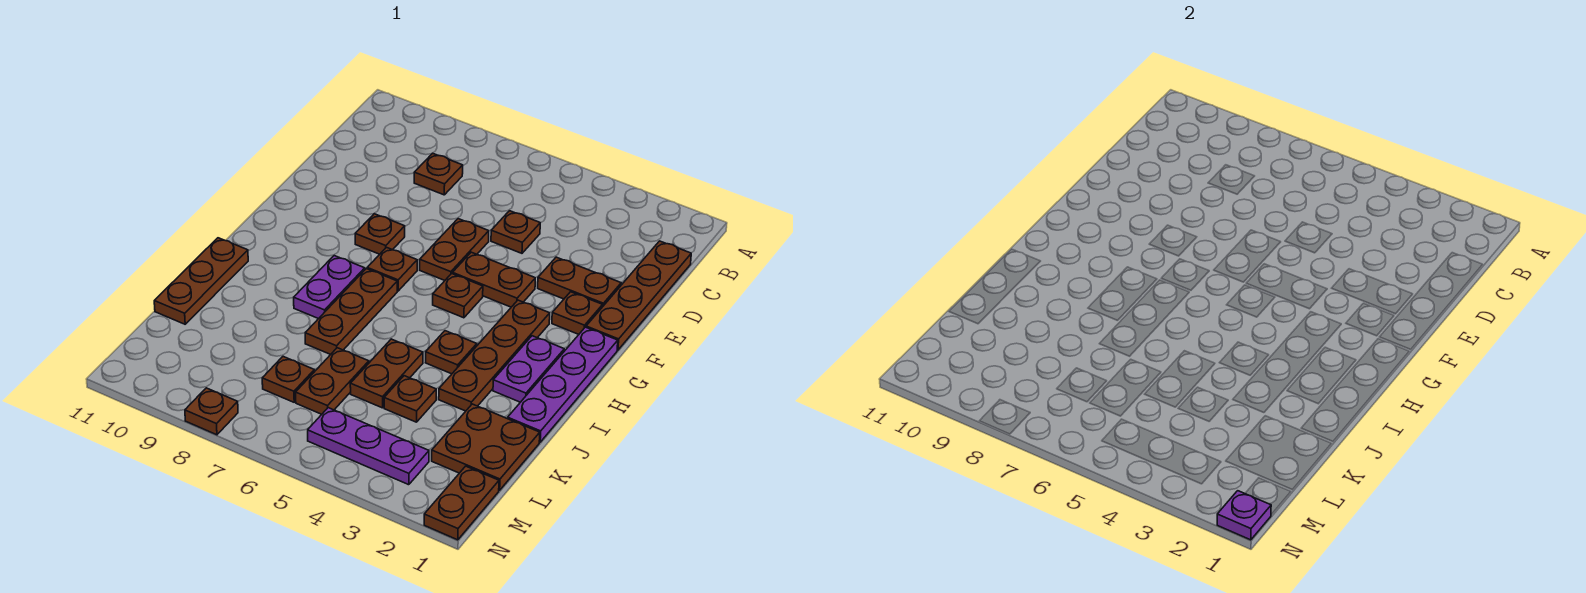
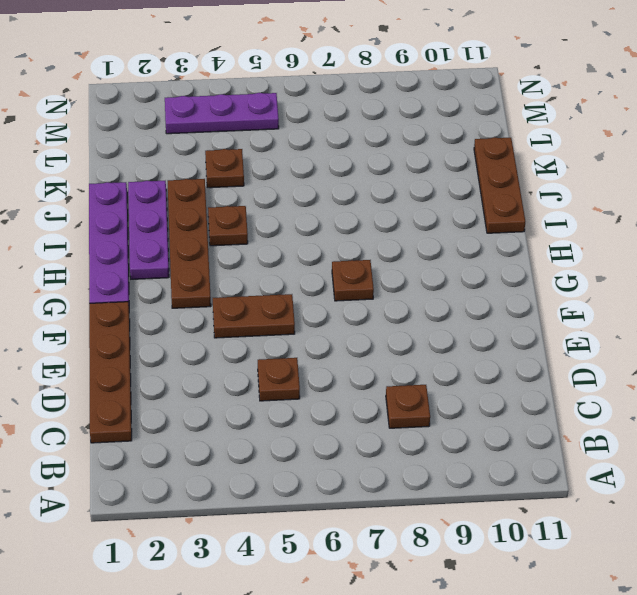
purple plate H2:J2 level 1 -> purple plate H2:I2 level 1
none -> brown plate E2:E3 level 1
none -> brown plate E6:F6 level 1
none -> brown plate F2 level 1

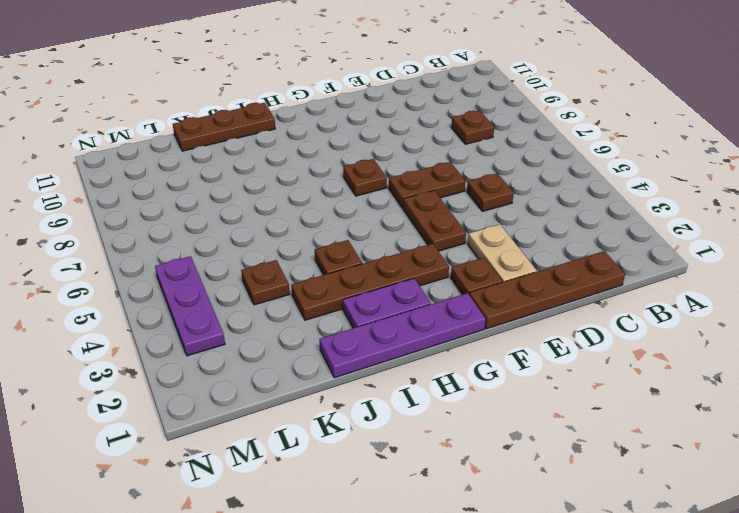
tan plate E2:E3 level 1 -> brown plate E2:E3 level 1
none -> brown plate F8 level 1
none -> brown plate G5 level 1
none -> brown plate H7:J7 level 1

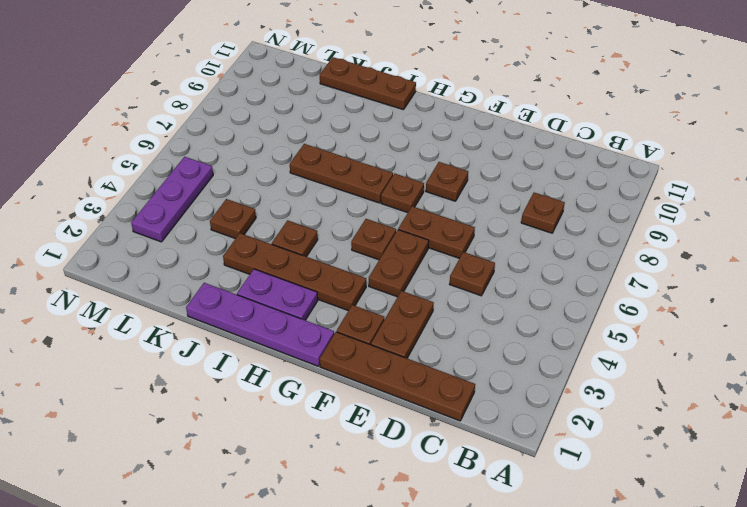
none -> purple plate H8:I8 level 1
none -> brown plate J5:K5 level 1
none -> brown plate K1:L2 level 1

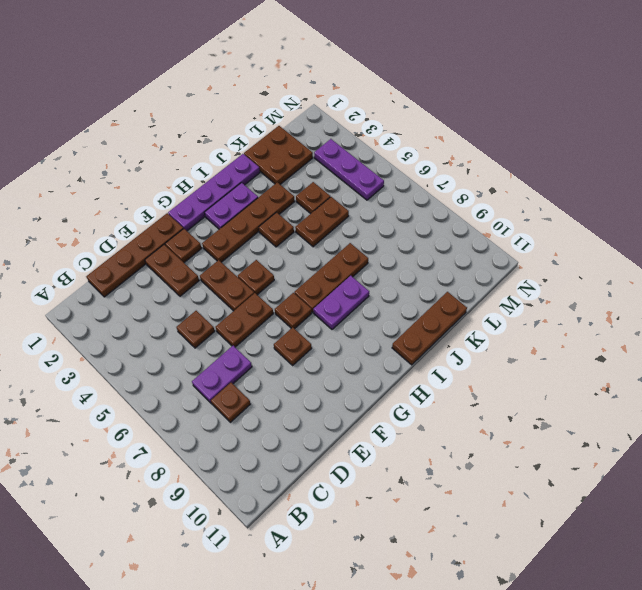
purple plate C7:D7 level 1 -> none
none -> brown plate K6:L6 level 1
none -> brown plate L7 level 1
none -> brown plate M1:N1 level 1

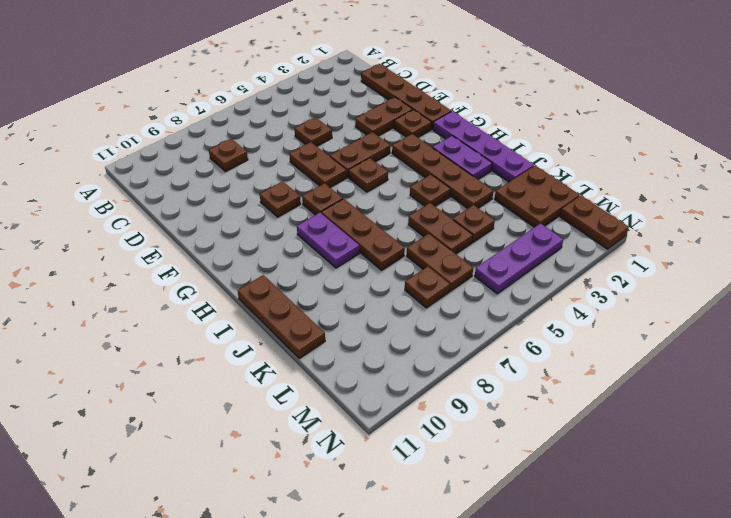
none -> brown plate N8 level 1
none -> purple plate N1 level 2

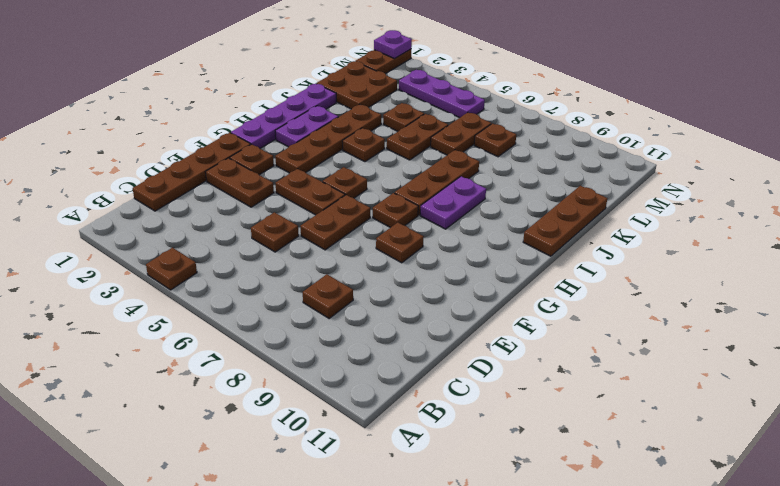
brown plate A4 level 1 -> brown plate N8 level 1

